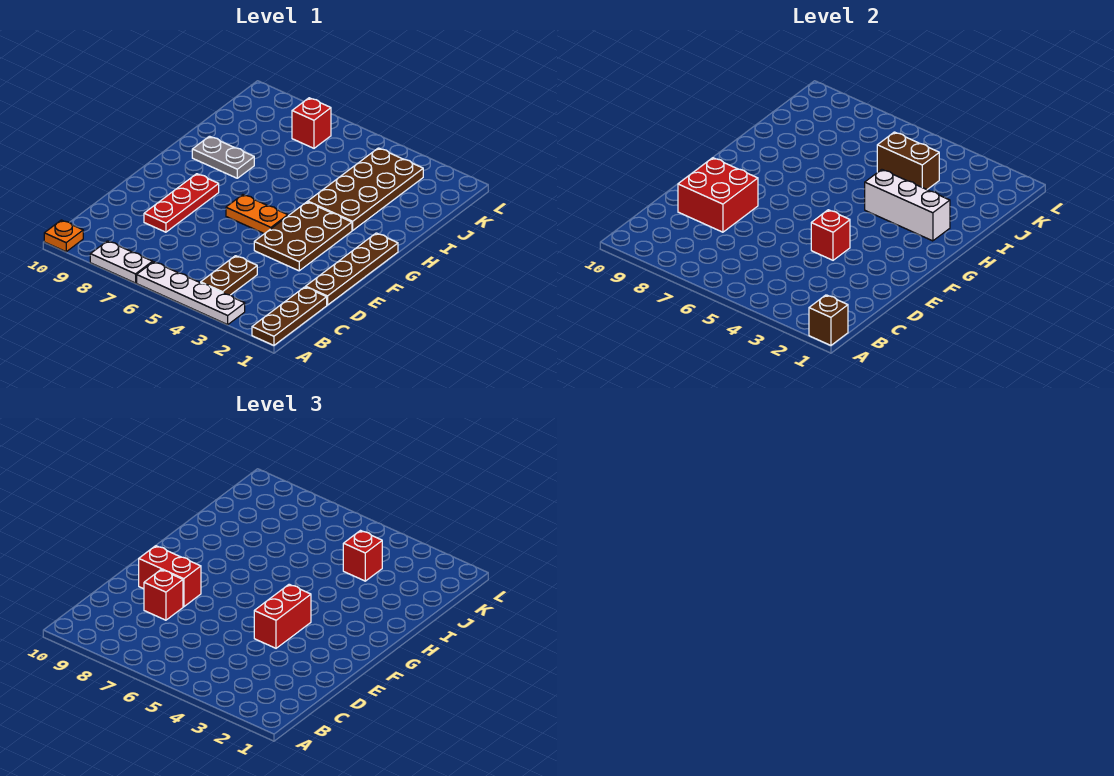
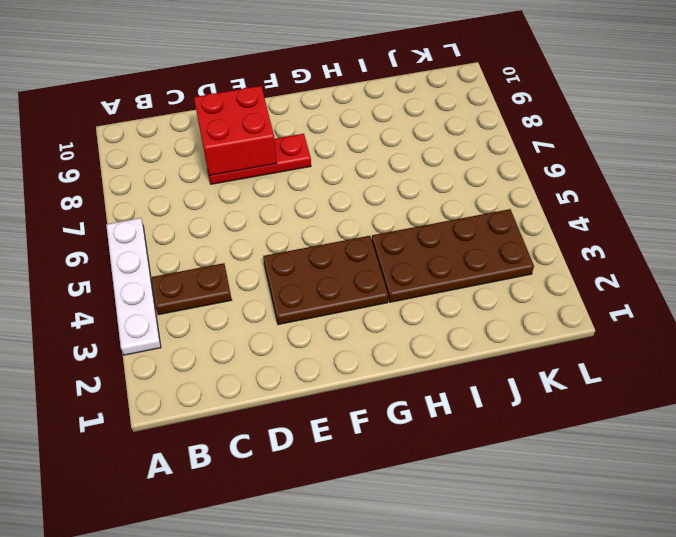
none -> brown plate A1:C1 level 1
none -> white plate A7:A8 level 1
none -> orange plate A10 level 1

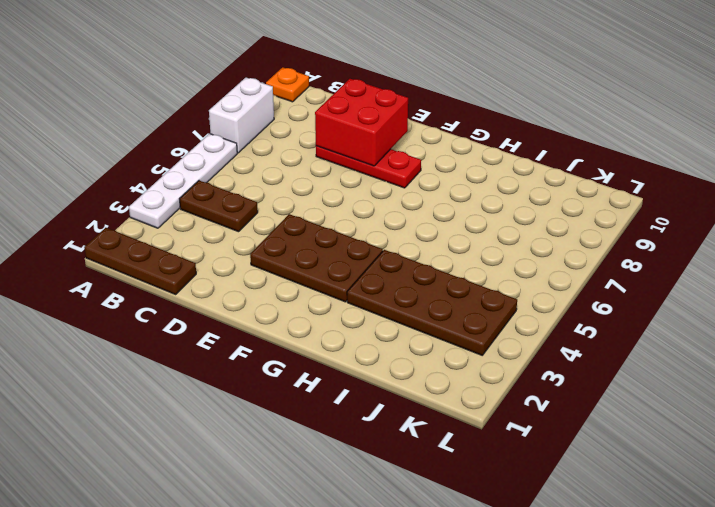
white brick A7:A8 level 1 -> white plate A7:A8 level 1
none -> brown plate D1:G1 level 1
none -> orange plate F5:F6 level 1
none -> grey plate H8:H9 level 1

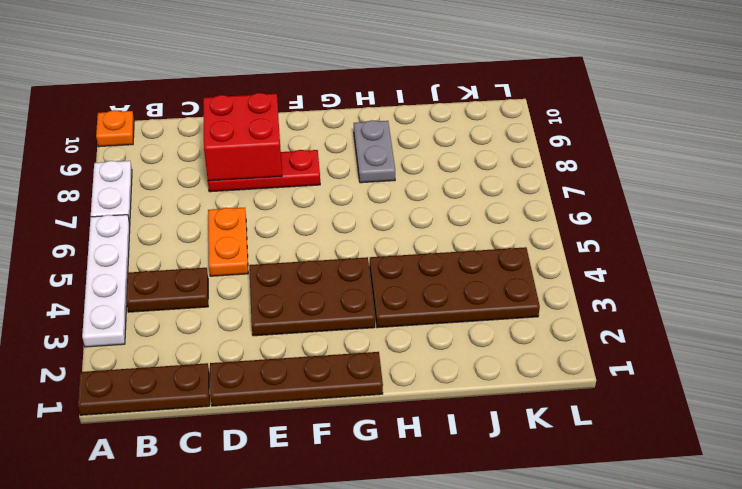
orange plate D5:D6 level 1 -> orange plate F5:F6 level 1
none -> red brick K7 level 1
none -> brown brick A1 level 2
none -> red brick E4 level 2

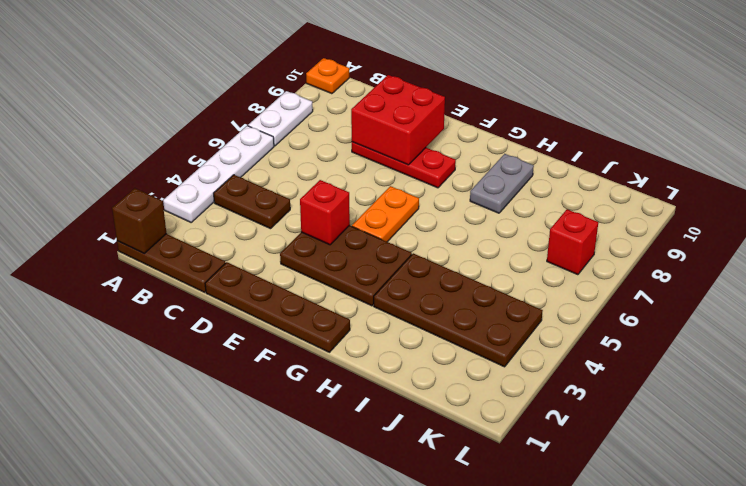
none -> white brick H2:H4 level 2
none -> brown brick J4:J5 level 2
none -> red brick D8 level 3

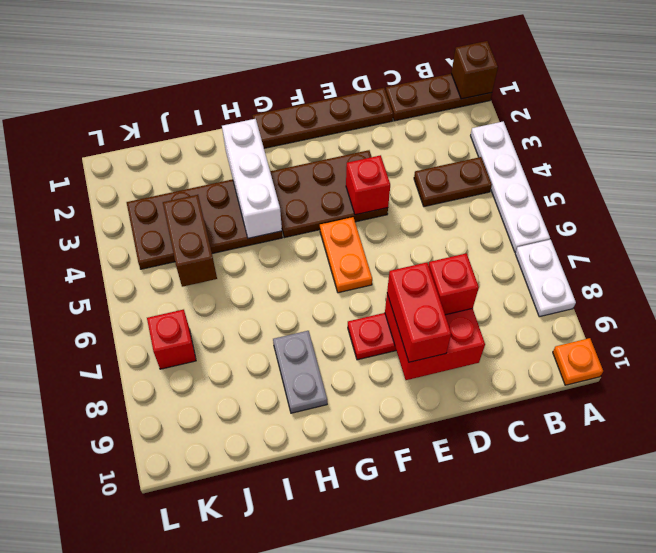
none -> red brick E4:F4 level 3
none -> red brick J4 level 3

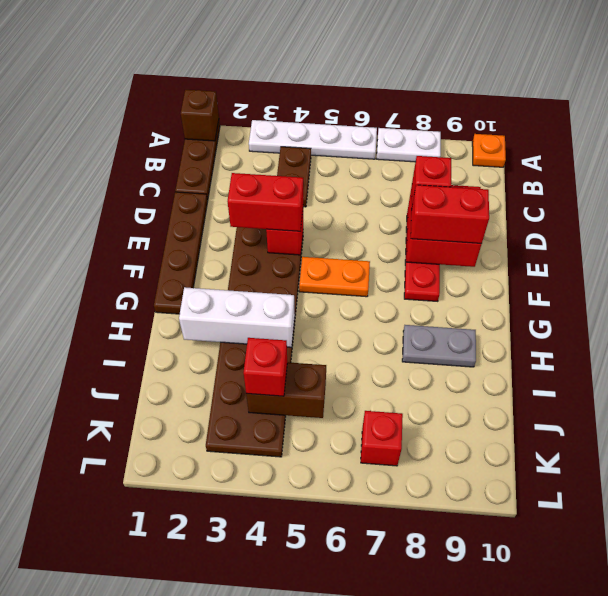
red brick E3:E4 level 3 -> red brick E4:F4 level 3

